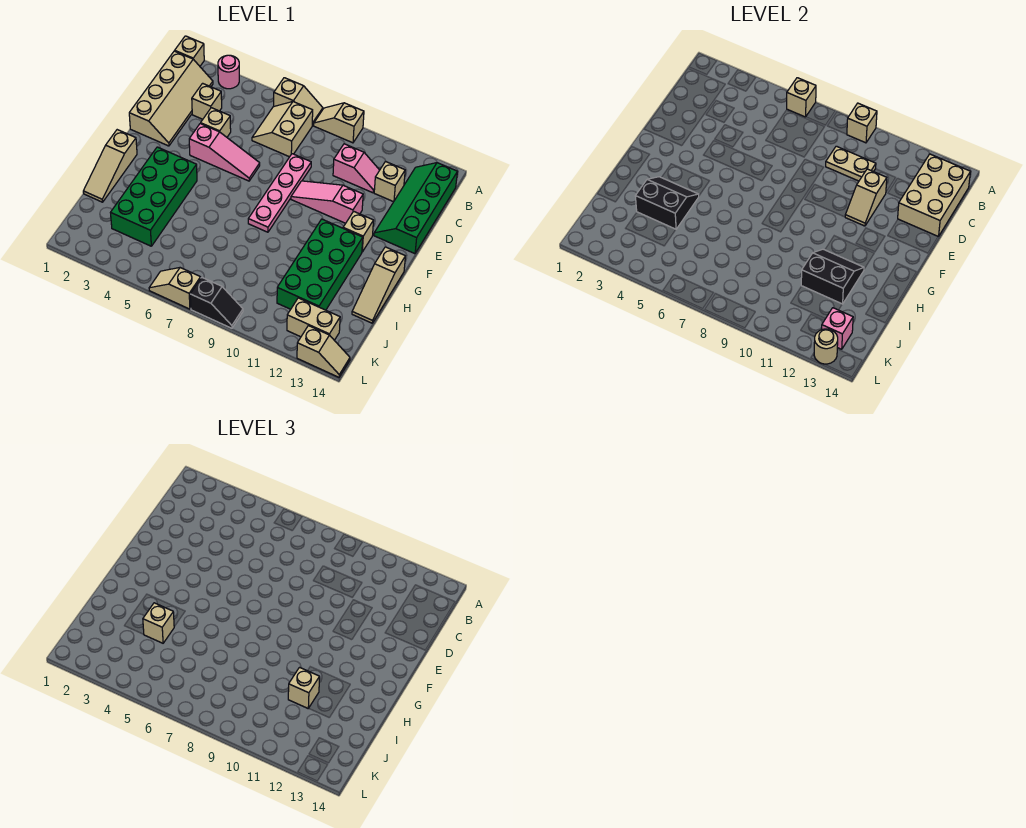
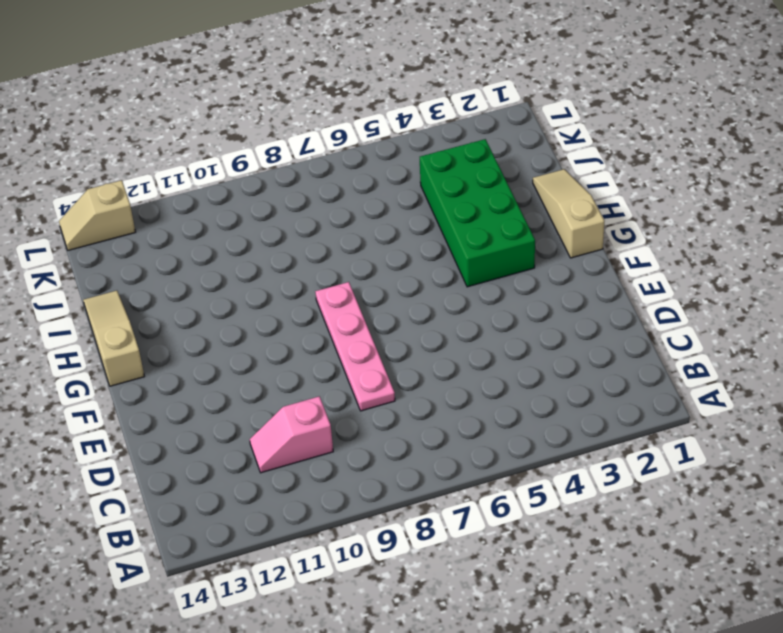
none -> tan brick A1 level 1
none -> pink round brick A3 level 1
none -> tan slope A6:A7 level 1 top 6
none -> tan slope A8:A9 level 1 top 9

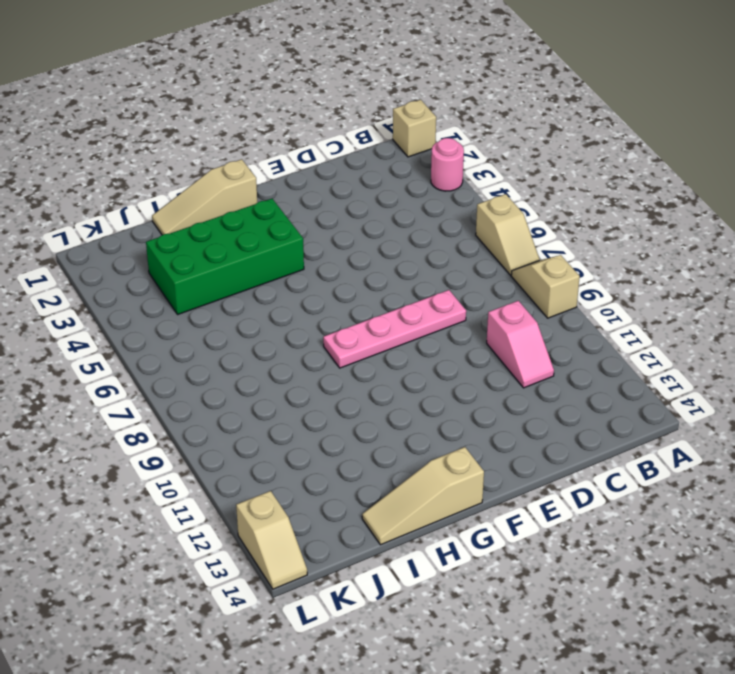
none -> tan slope B1:E2 level 1 top 1
none -> tan slope B6:C7 level 1 top 7
none -> green slope B13:E14 level 1 top 14
none -> tan brick C3 level 1

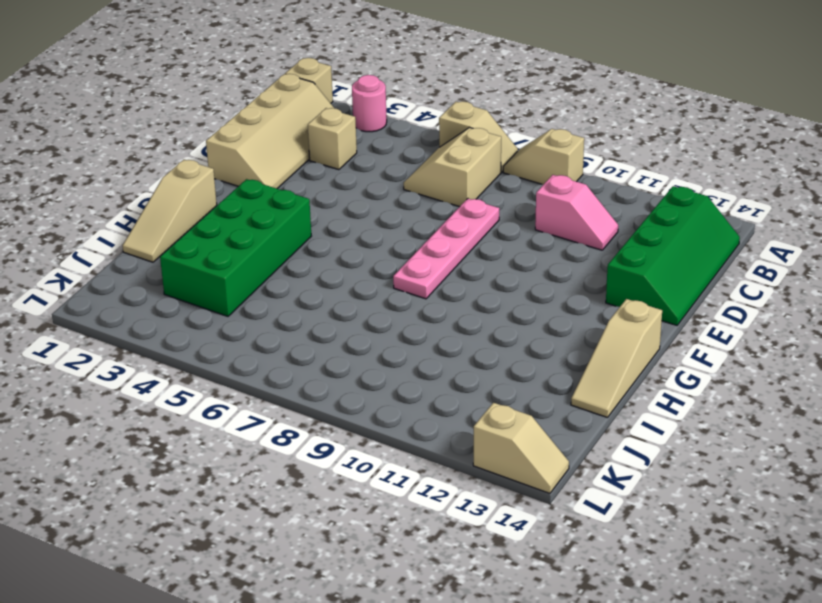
green slope B13:E14 level 1 top 13 -> green slope B13:E14 level 1 top 14
none -> tan brick C12 level 1
none -> tan brick D4 level 1
none -> pink slope E4:E6 level 1 top 4
none -> pink slope E9:E11 level 1 top 11

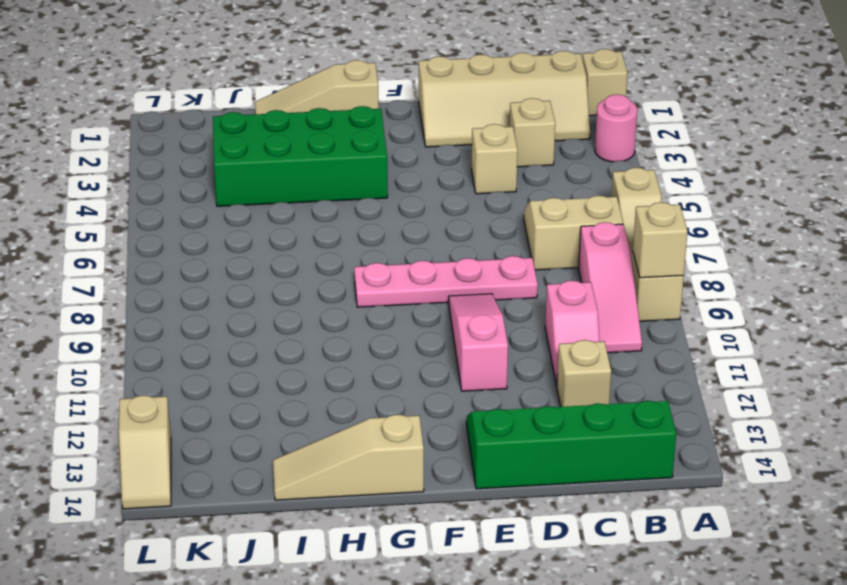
pink slope B8:B10 level 1 top 8 -> pink slope E4:E6 level 1 top 4
none -> tan brick F12 level 1
none -> green brick G11:J12 level 1
none -> tan brick K12:K13 level 1
none -> tan slope L6:L7 level 1 top 7

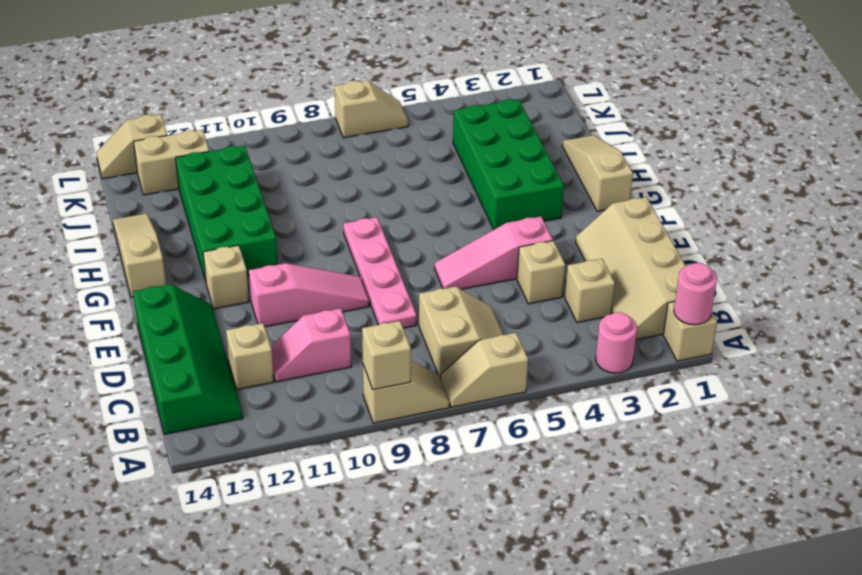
pink round brick A1 level 2 -> none
none -> black slope L8:L9 level 1 top 8
none -> tan brick A6 level 2
none -> tan brick B13:D14 level 2
none -> tan plate C9:C10 level 2

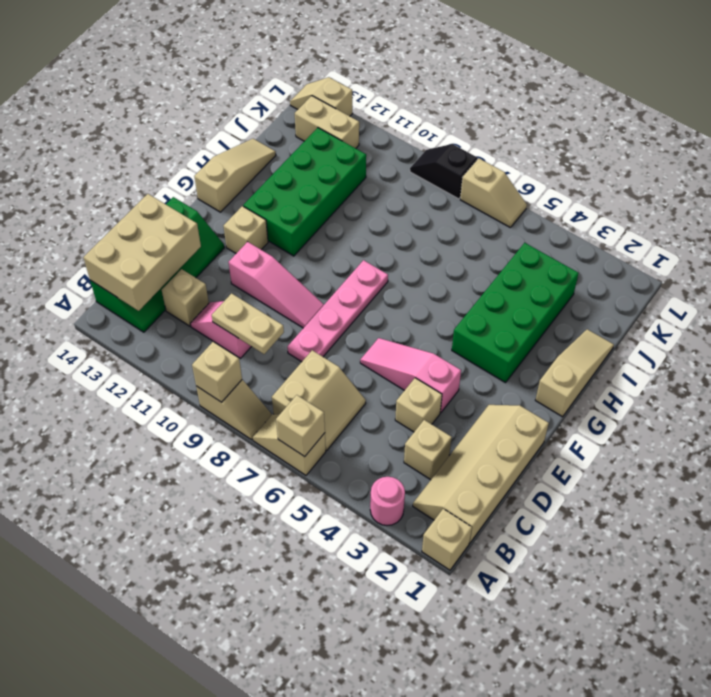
none -> tan slope D11:E11 level 2 top D
none -> black slope H3:I4 level 2 top I
none -> black slope H11:I12 level 2 top I
none -> pink brick K13 level 2

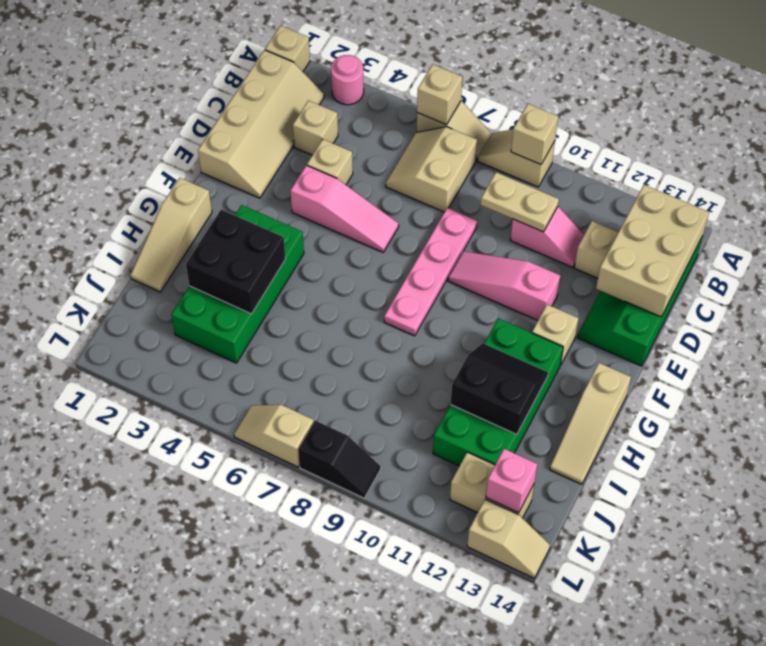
black brick H3:I4 level 2 -> black slope H3:I4 level 2 top I
none -> tan slope D11:E11 level 2 top D
none -> tan round brick L13 level 2
none -> tan brick I4 level 3
none -> tan brick I11 level 3

